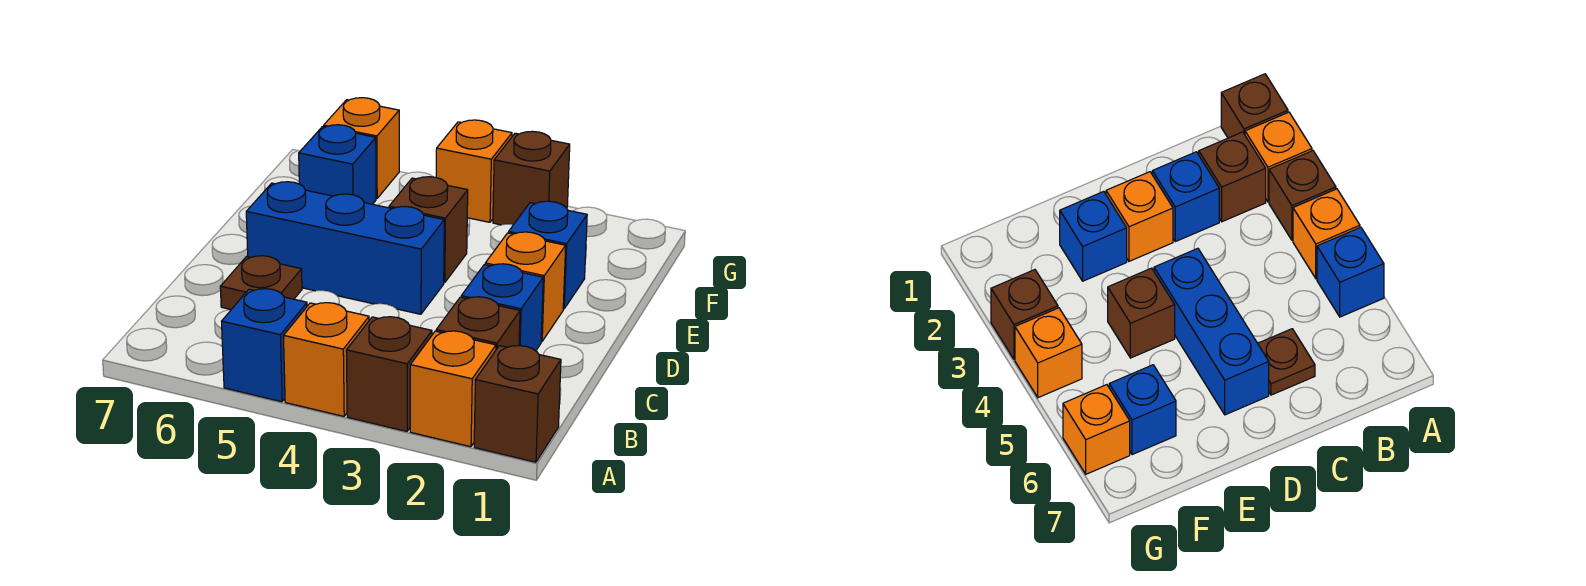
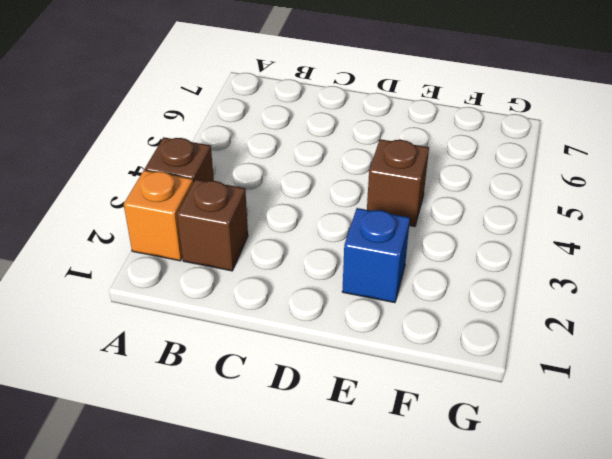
none -> brown brick A1 level 1
none -> orange brick A4 level 1
none -> blue brick A5 level 1

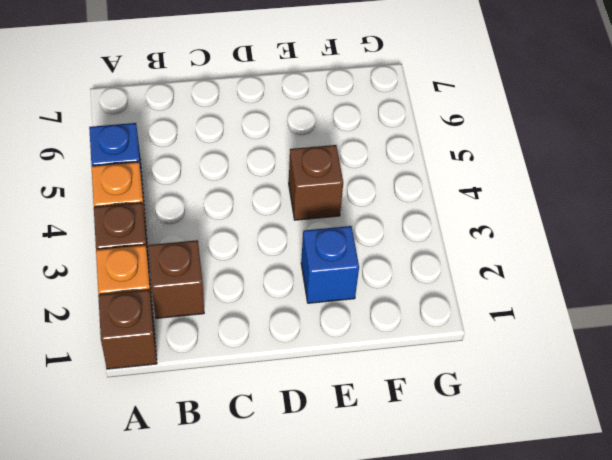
none -> blue brick C2 level 1
none -> brown plate C6 level 1
none -> orange brick D2 level 1

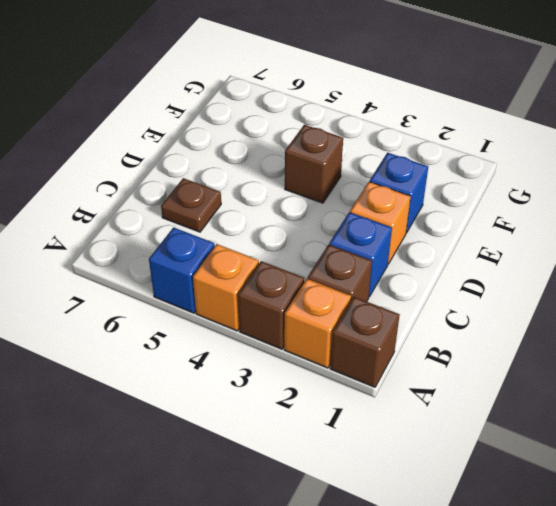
none -> blue brick D4:D6 level 1
none -> blue brick F6 level 1
none -> brown brick G3 level 1

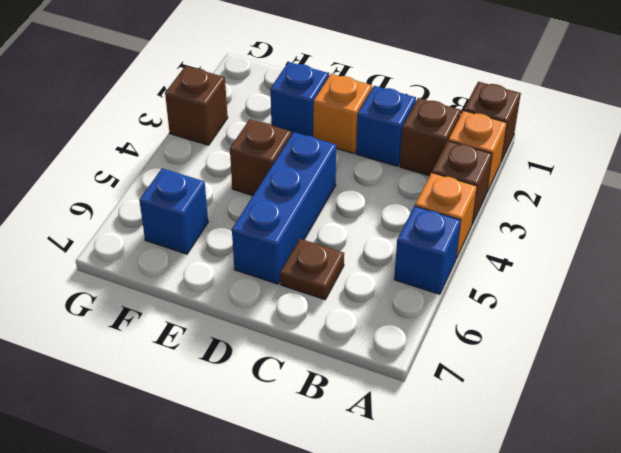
none -> orange brick G4 level 1
none -> orange brick G6 level 1

